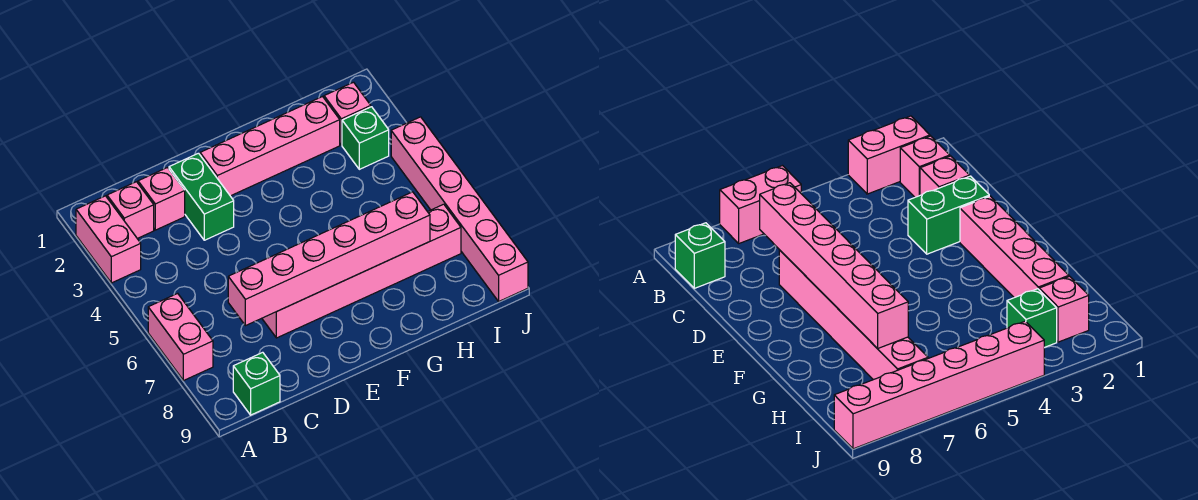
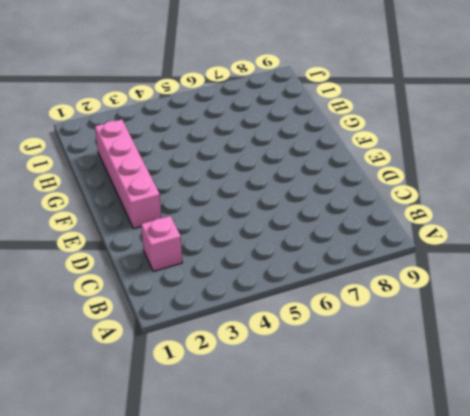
none -> pink brick A2:A3 level 1
none -> pink brick A6:A7 level 1
none -> pink brick B2 level 1

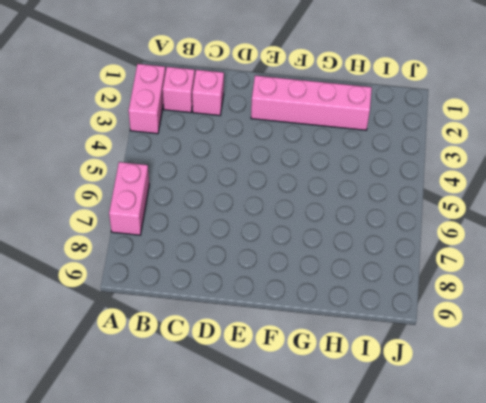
none -> green brick B9 level 1
none -> green brick D2:D3 level 1
none -> pink brick D7:I7 level 1

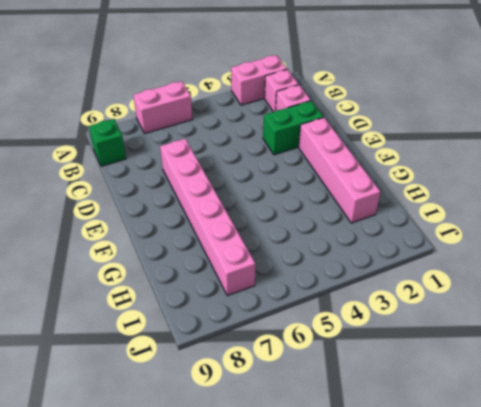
none -> pink brick I2 level 1
none -> green brick I3 level 1
none -> pink brick J4:J9 level 1

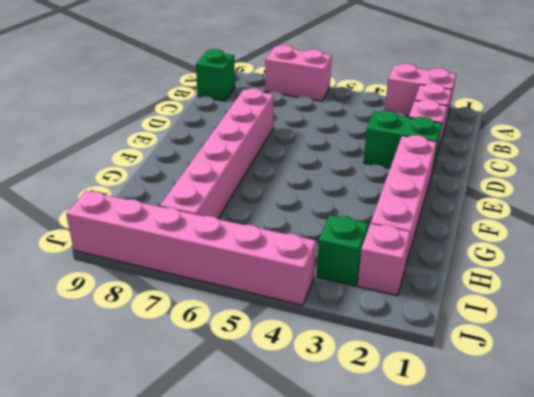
none -> pink brick C7:H7 level 2

